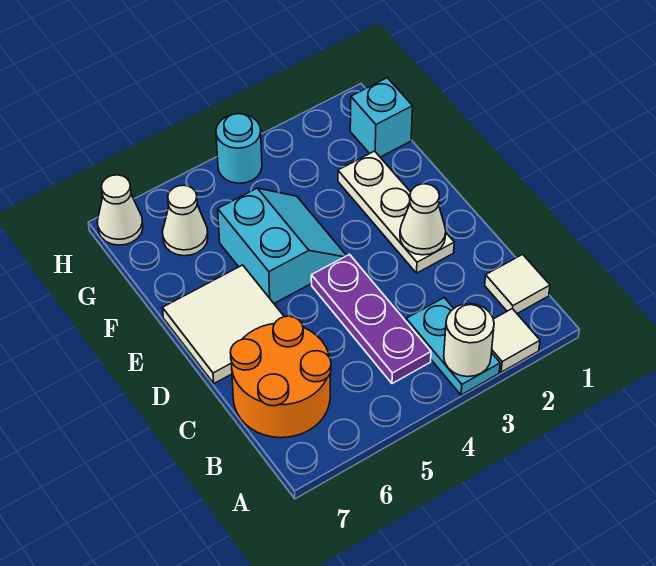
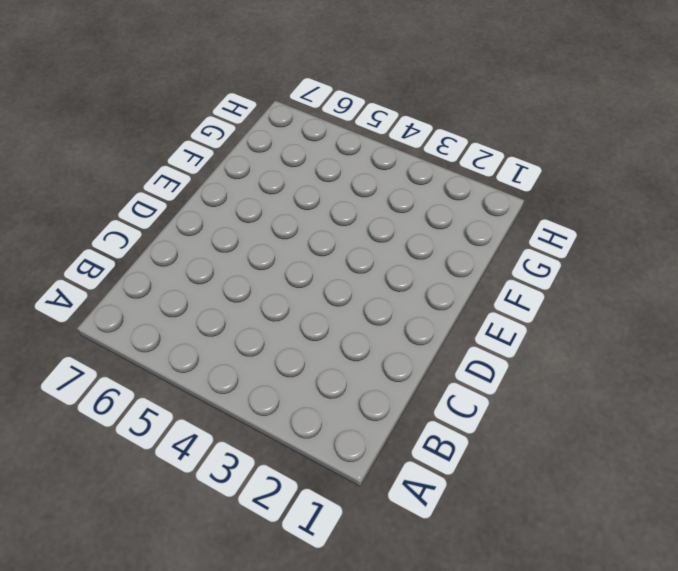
none -> white tile A2 level 1
none -> cyan plate A3:B3 level 1
none -> white tile B1 level 1

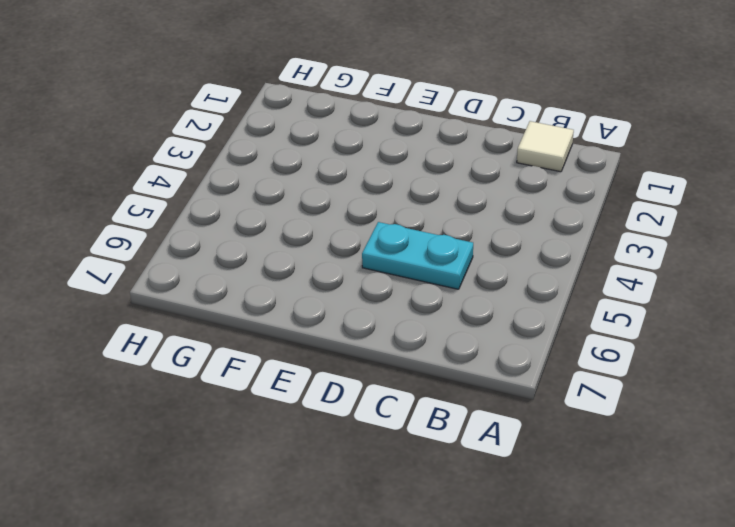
cyan plate C5:D5 level 1 -> cyan plate A3:B3 level 1
none -> white tile A2 level 1
none -> purple plate B4:D4 level 1
none -> orange round brick B6:C7 level 1

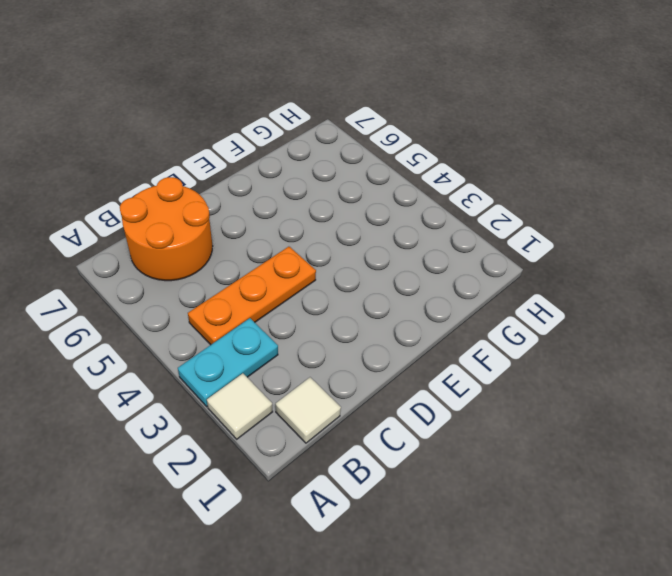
orange plate B4:D4 level 1 -> purple plate B4:D4 level 1
none -> white plate D2:F2 level 1
none -> white tile D6:E7 level 1
none -> cyan slope E4:F5 level 1 top 5

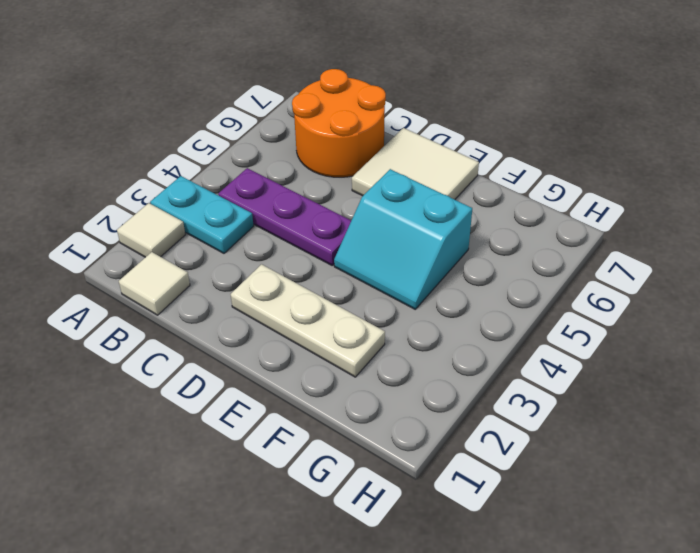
none -> cyan brick G1 level 1
none -> white cone G6 level 1
none -> cyan round brick H4 level 1

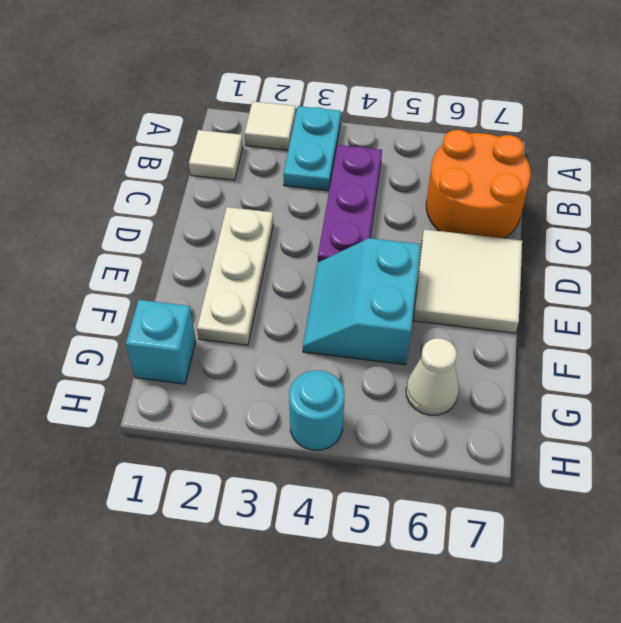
none -> white cone H7 level 1
none -> white round brick A3 level 2
none -> white cone D2 level 2

